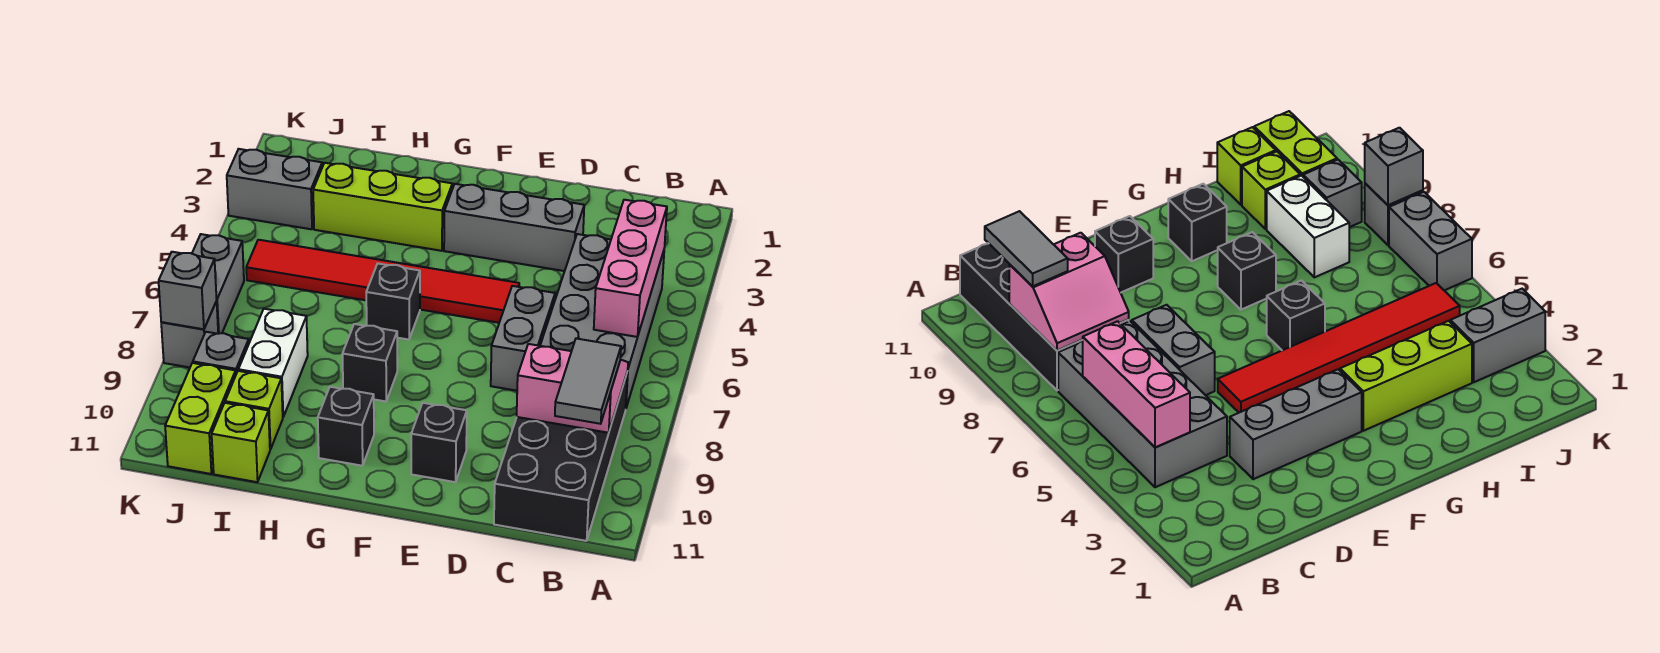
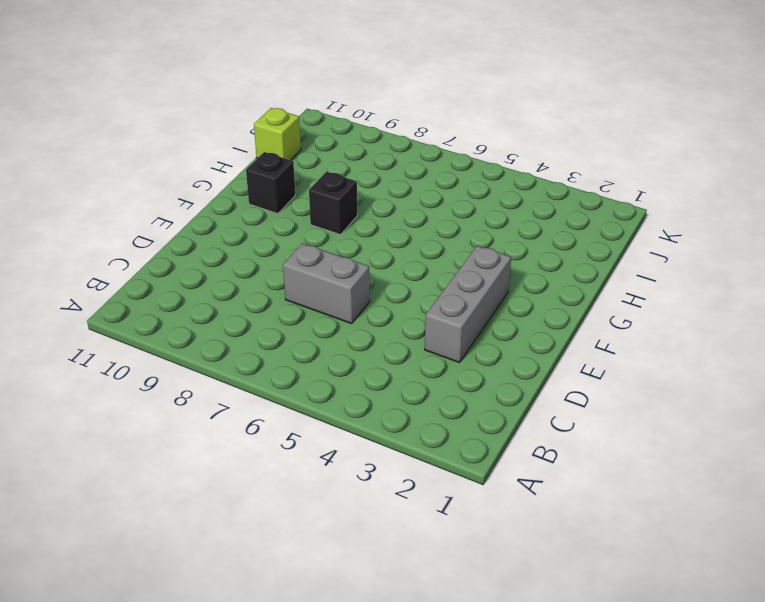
none -> grey brick B4:C7 level 1
none -> black brick B8:C11 level 1
none -> red tile E5:J5 level 1

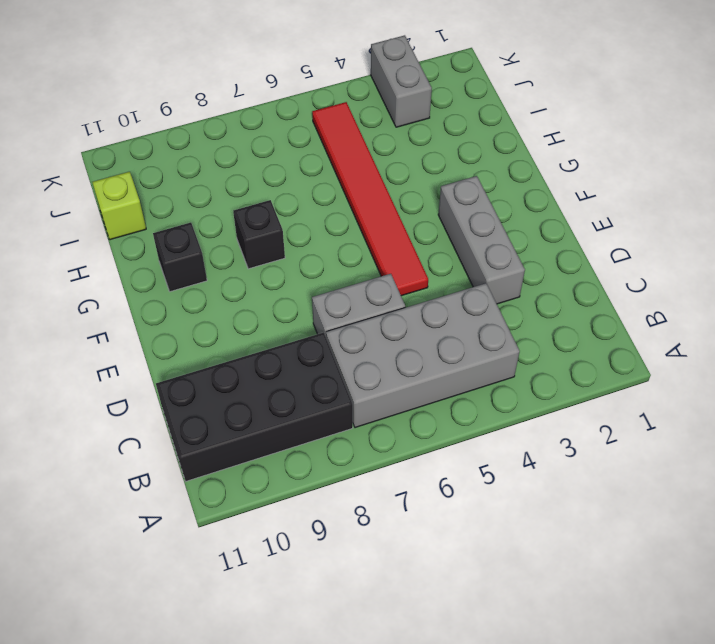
none -> black brick E10 level 1
none -> lime brick G3:I3 level 1
none -> black brick G6 level 1

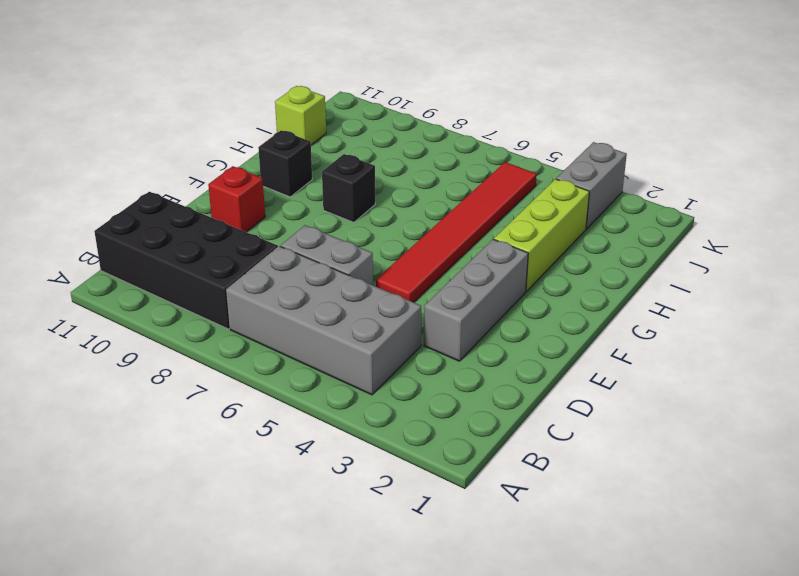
red brick E10 level 1 -> black brick E10 level 1
none -> black brick G6 level 1
none -> white brick I8:I9 level 1
none -> lime brick I10 level 1

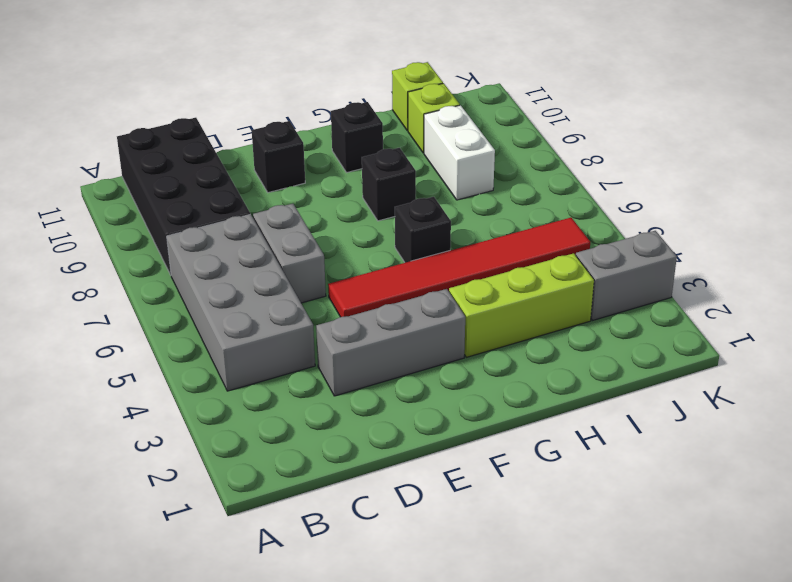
none -> grey brick J9 level 1
none -> lime brick J10:J11 level 1
none -> grey brick K6:K7 level 1

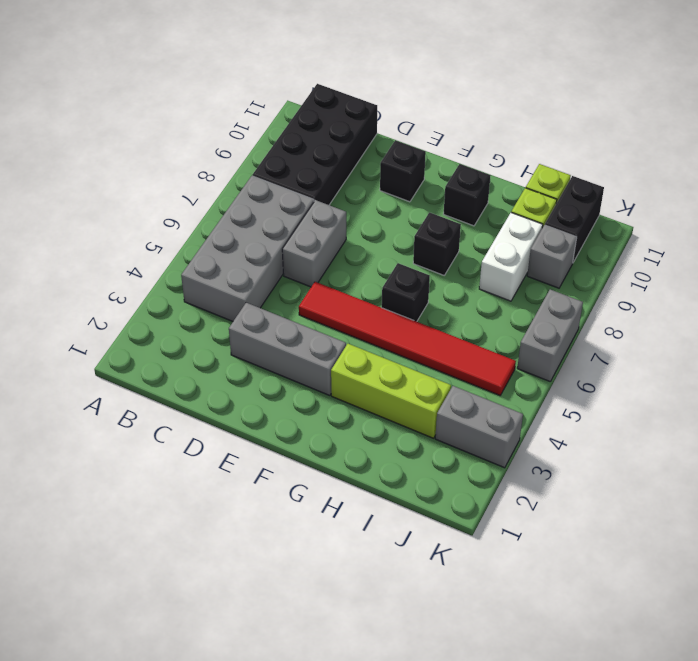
black brick J10:J11 level 1 -> lime brick J10:J11 level 1
none -> grey brick K8 level 1
none -> pink brick B4:B6 level 2
none -> pink slope B8:C9 level 2 top 9

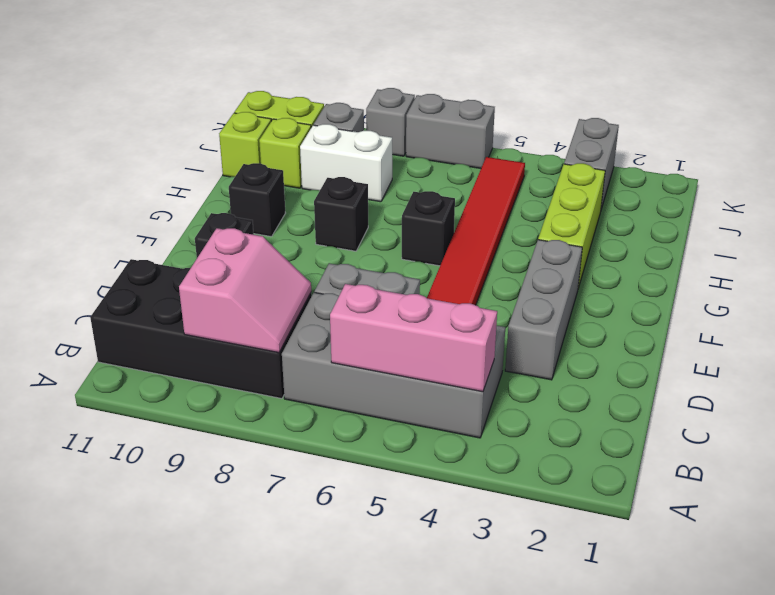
none -> grey brick K8 level 2
none -> grey tile B9:B10 level 3

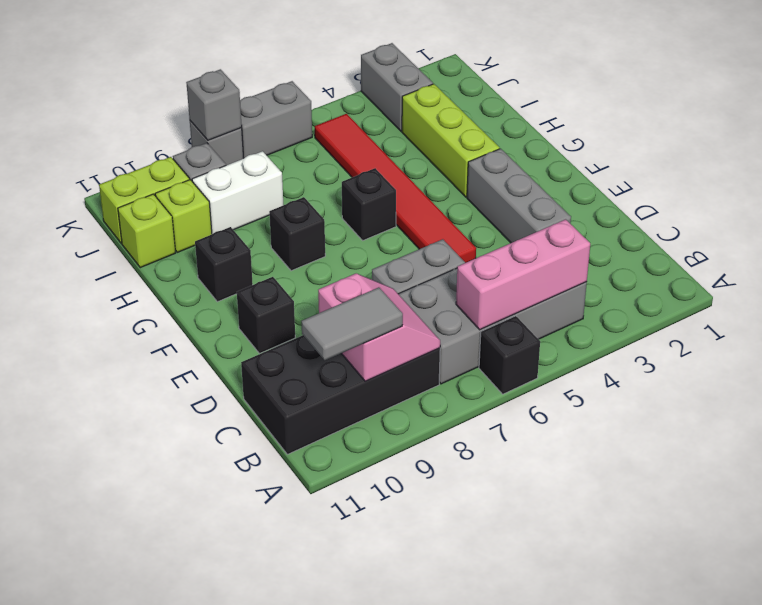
black brick A6 level 1 -> none

